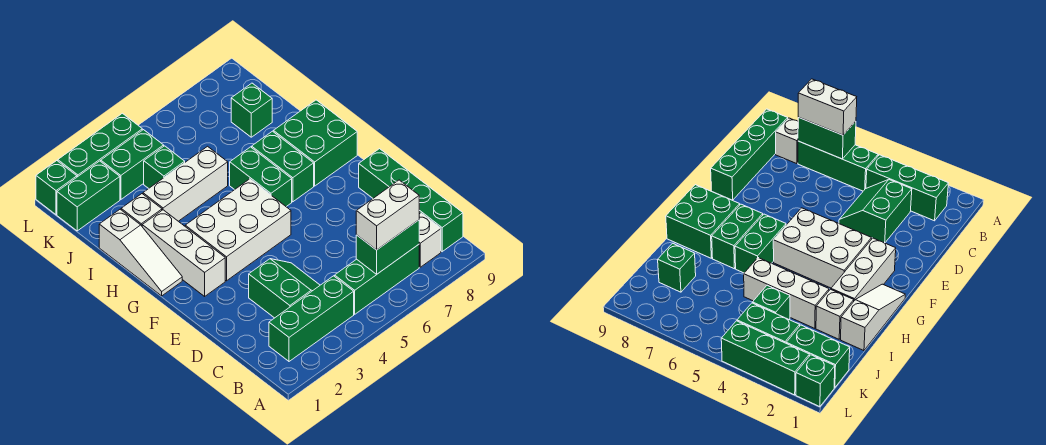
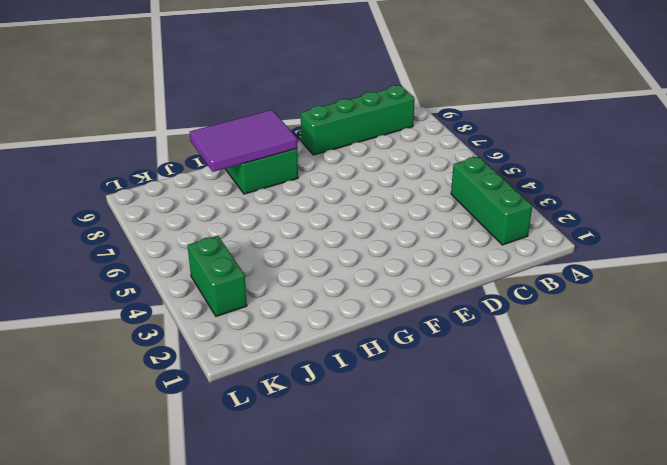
purple tile G8:I9 level 2 -> none
none -> green brick B5:B7 level 1
none -> white brick B8 level 1
none -> green slope C3:D4 level 1 top 3

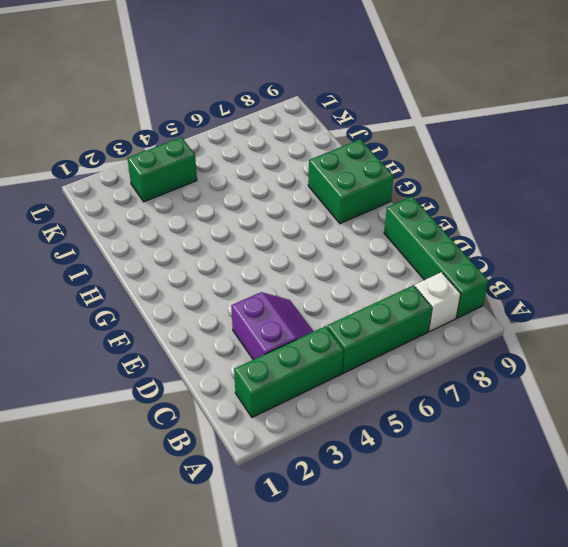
purple slope C3:D4 level 1 top 3 -> green slope C3:D4 level 1 top 3
none -> white brick F2:H2 level 1
none -> white brick F3:G5 level 1
none -> white slope G1:I1 level 1 top I

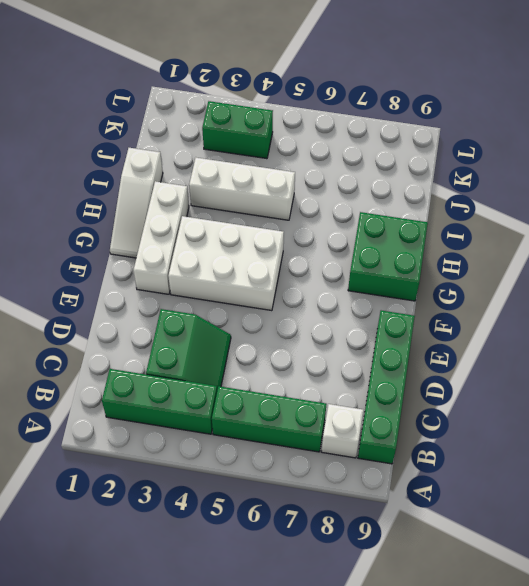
none -> green brick G6:H6 level 1
none -> green brick G7:H7 level 1
none -> white brick I2 level 1

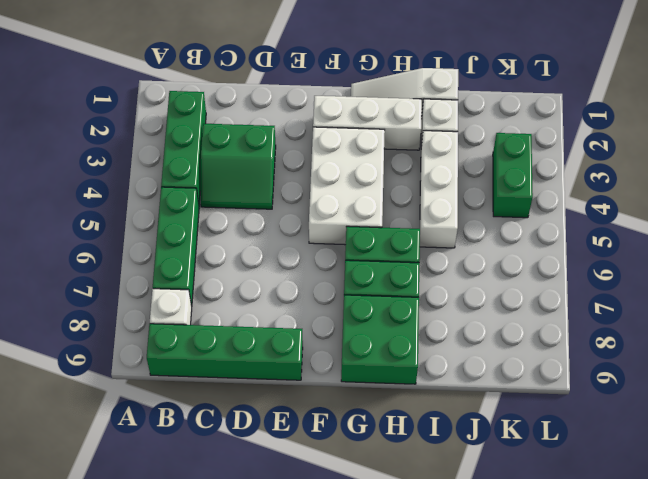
none -> green brick J4 level 1
none -> green brick J8 level 1
none -> green brick K1:K2 level 1

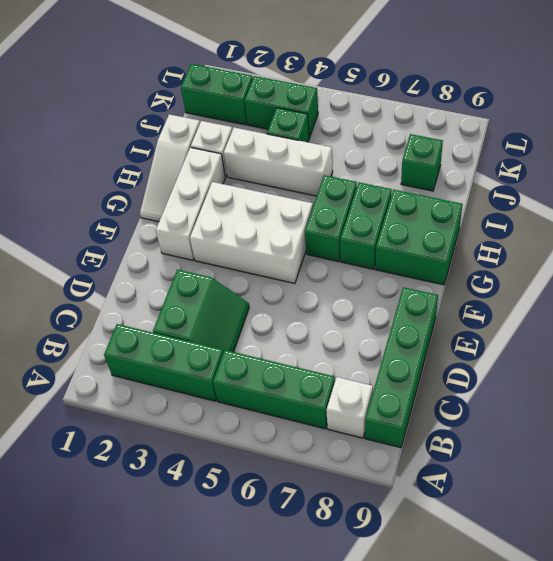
none -> green brick L1 level 1
none -> green brick L2:L4 level 1
none -> green brick B6:B7 level 2

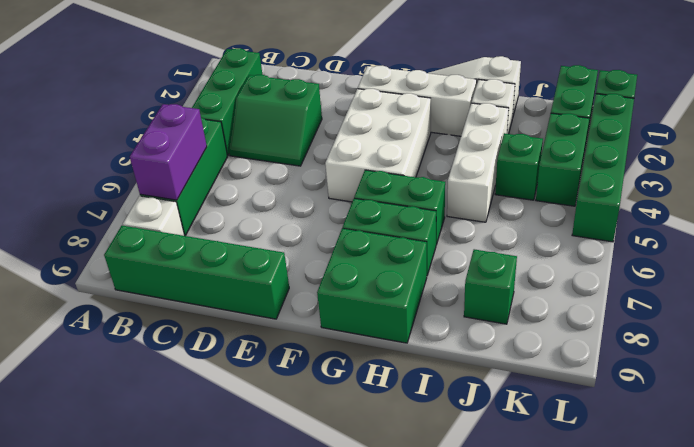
purple brick B6:B7 level 2 -> green brick B6:B7 level 2
green brick L2:L5 level 1 -> green brick L2:L4 level 1
none -> white brick B6:B7 level 3

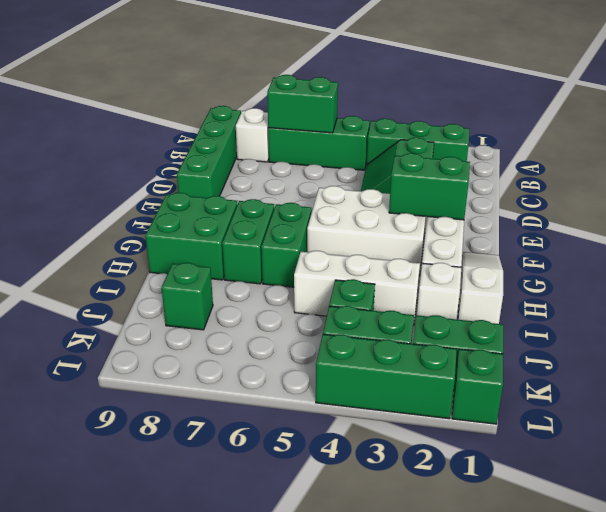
green brick F2:F3 level 2 -> none
none -> white brick B6:B7 level 3

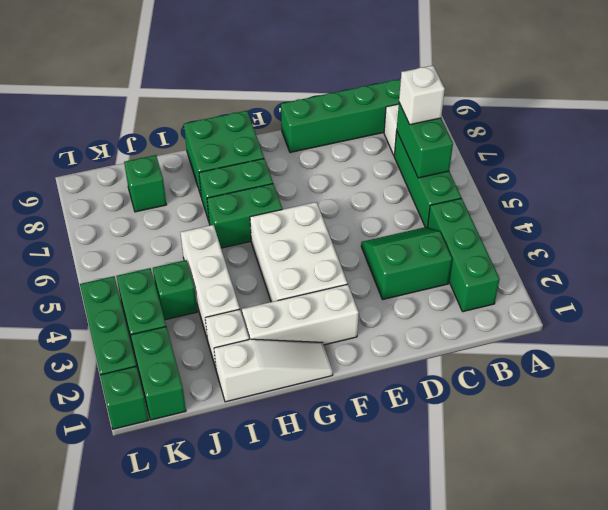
white brick B7 level 3 -> white brick B6:B7 level 3

